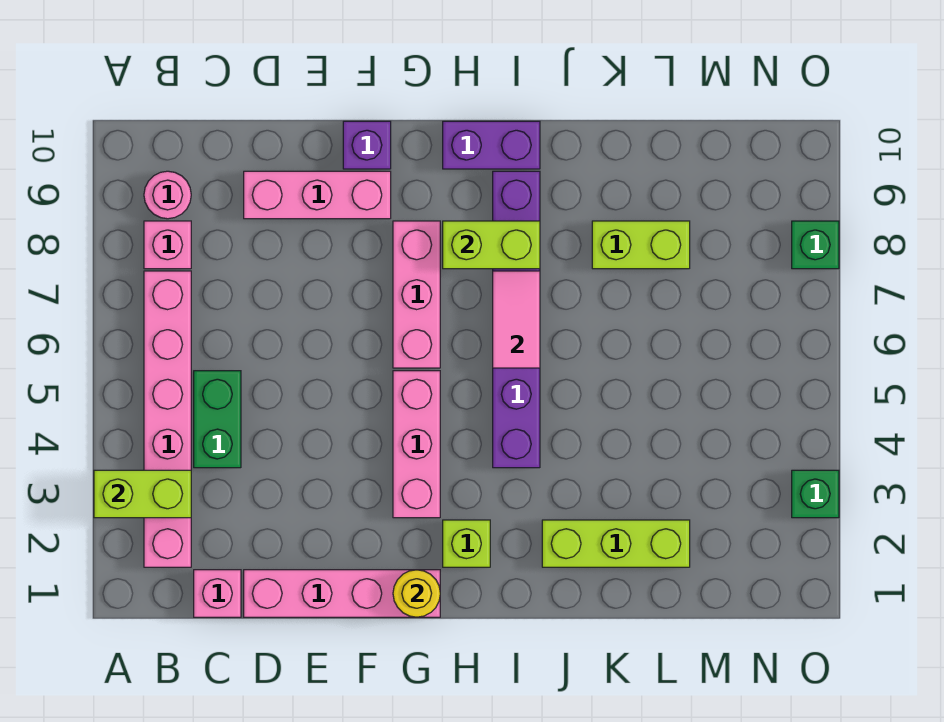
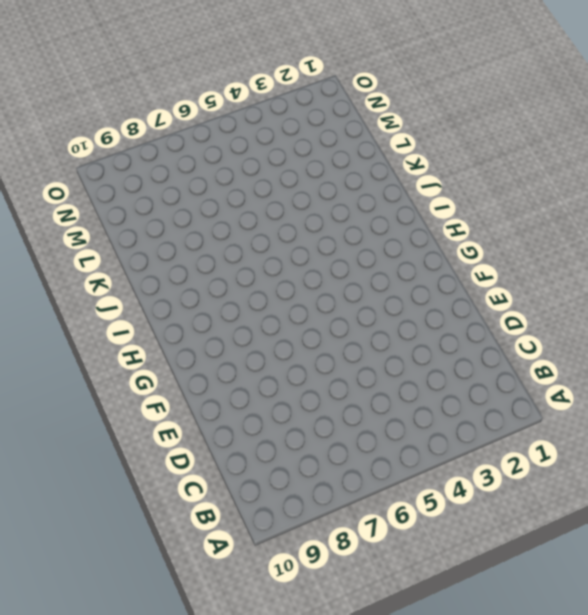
none -> pink brick B2:B7 level 1
none -> pink brick B8 level 1
none -> pink round brick B9 level 1

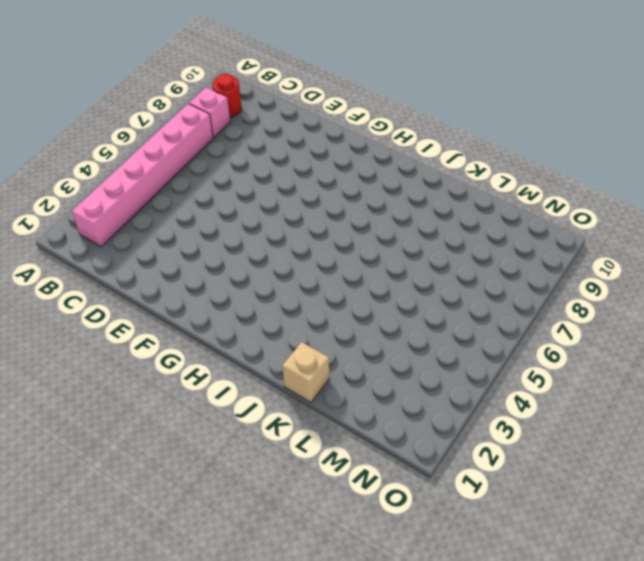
red round brick B9 level 1 -> pink round brick B9 level 1
tan brick K1 level 1 -> none
none -> pink brick C1 level 1
none -> green brick C4:C5 level 1
none -> pink brick D1:G1 level 1

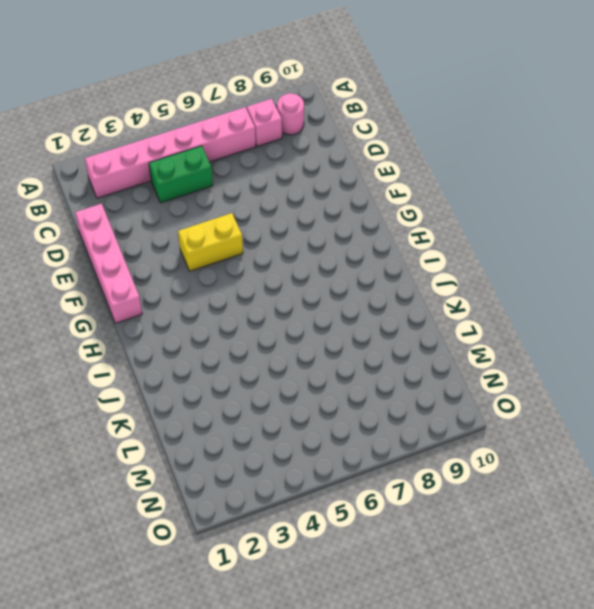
yellow brick F4:F5 level 1 -> none
none -> pink brick C1 level 1
none -> pink brick D9:F9 level 1
none -> purple brick F10 level 1

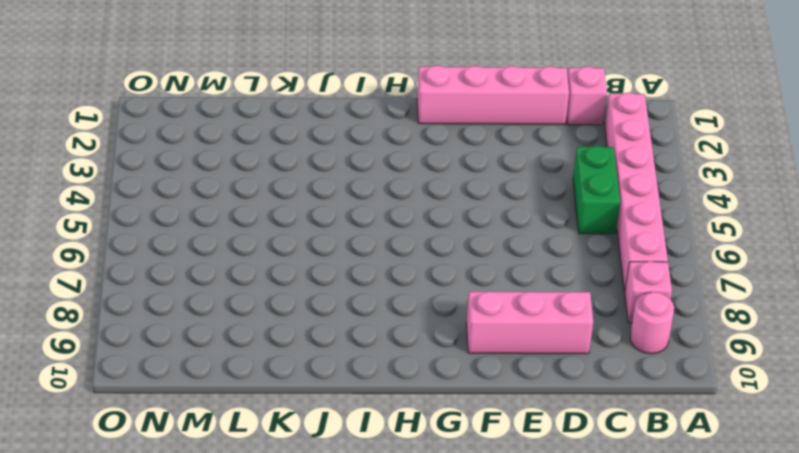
none -> purple brick F10 level 1
none -> pink brick G3:G5 level 1
none -> pink brick G6:G8 level 1

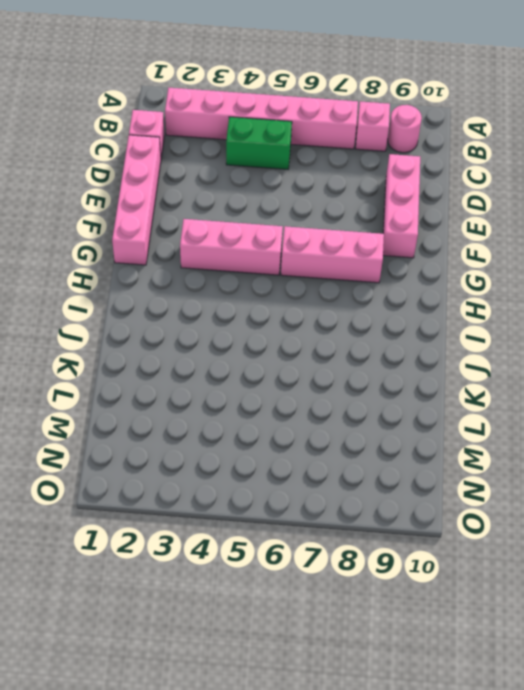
none -> purple brick F10 level 1
none -> lime brick H2 level 1
none -> purple brick H10:I10 level 1

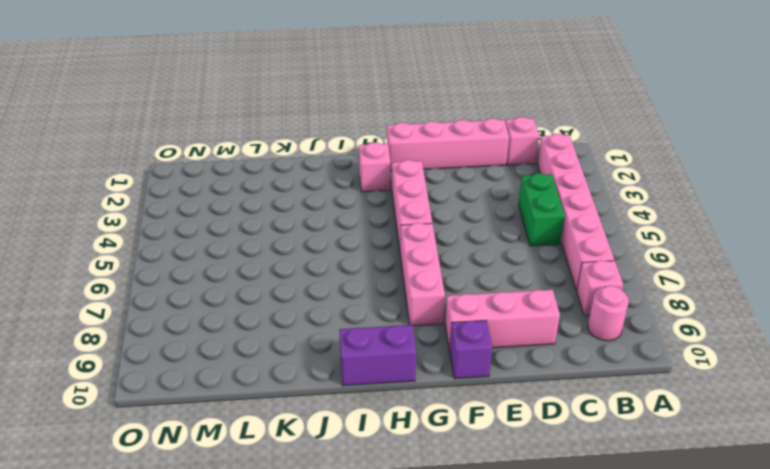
pink brick H2 level 1 -> lime brick H2 level 1
none -> purple brick I4:I9 level 1
none -> lime brick J2:L2 level 1
none -> lime brick K8:L8 level 1

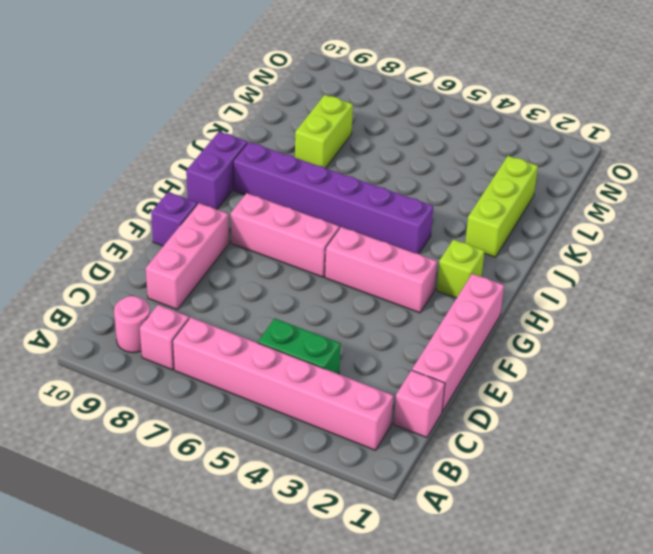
none -> green brick O3 level 1
none -> green brick O8 level 1
none -> lime brick A3:B3 level 2

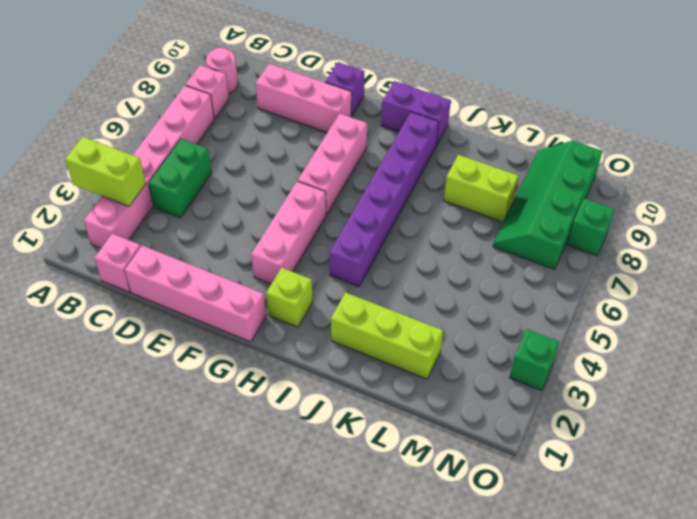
green slope M7:N10 level 1 top N -> none
none -> yellow round brick G1 level 2
none -> lime brick H8:I8 level 2
none -> pink tile I6:I7 level 2

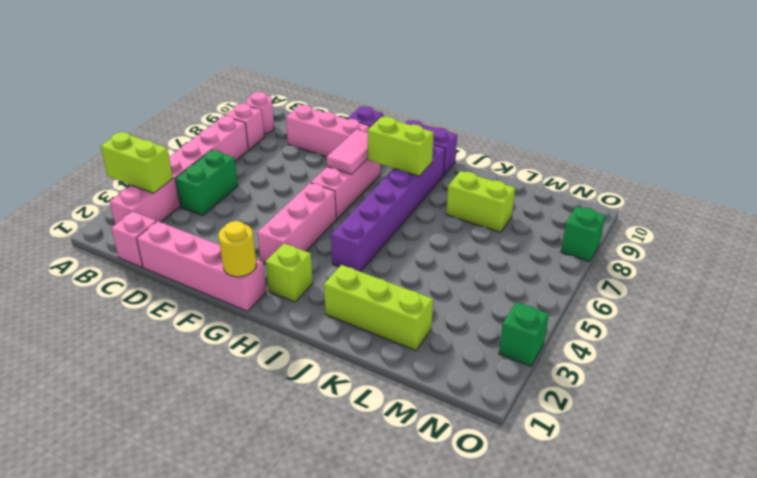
pink tile G7:G8 level 2 -> pink tile I6:I7 level 2

